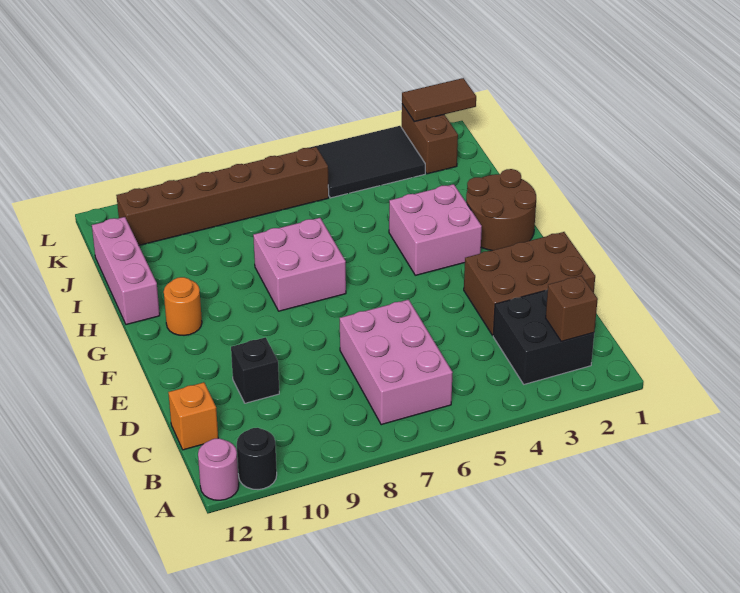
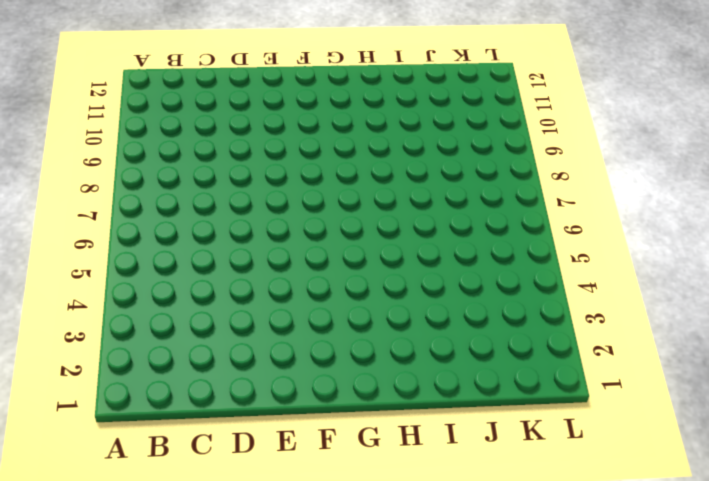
none -> black round brick A11 level 1
none -> pink round brick A12 level 1
none -> black brick B2:C3 level 1

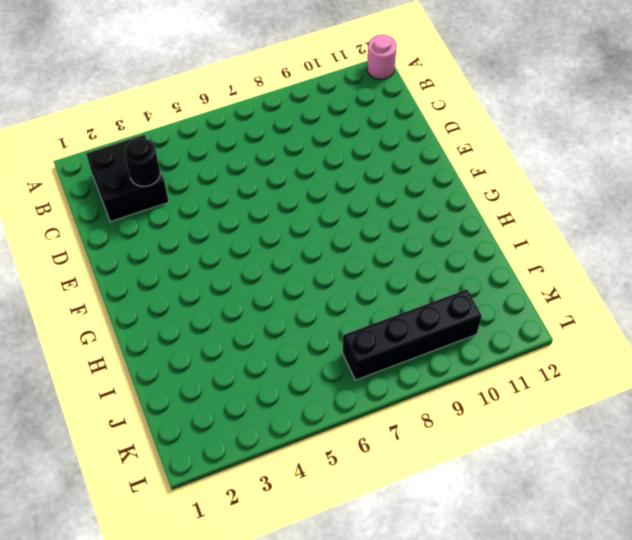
black round brick C3 level 2 -> black round brick A11 level 1
black brick K7:K10 level 1 -> brown brick K6:K11 level 1
none -> pink brick B6:D7 level 1
none -> orange brick C12 level 1
none -> brown brick D1:E3 level 1

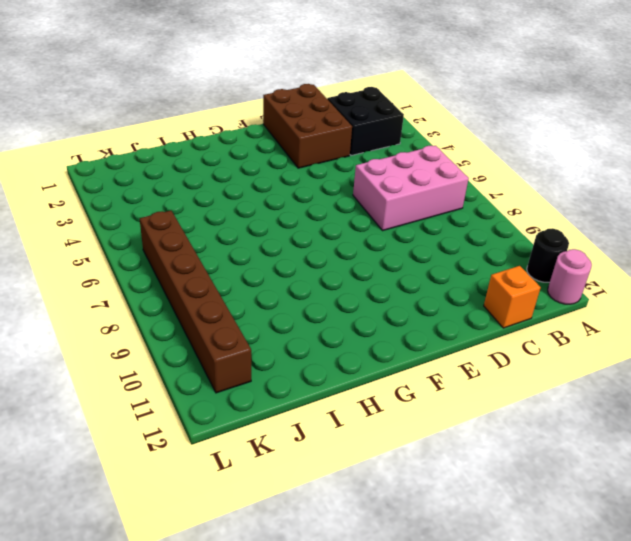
none -> black brick D10 level 1
none -> brown round brick G1:H2 level 1
none -> pink brick G3:H4 level 1

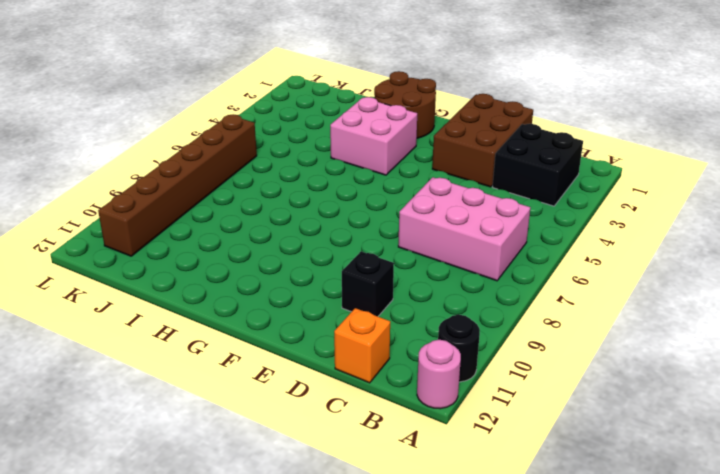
none -> pink brick G7:H8 level 1
none -> orange round brick G11 level 1
none -> pink brick H12:J12 level 1

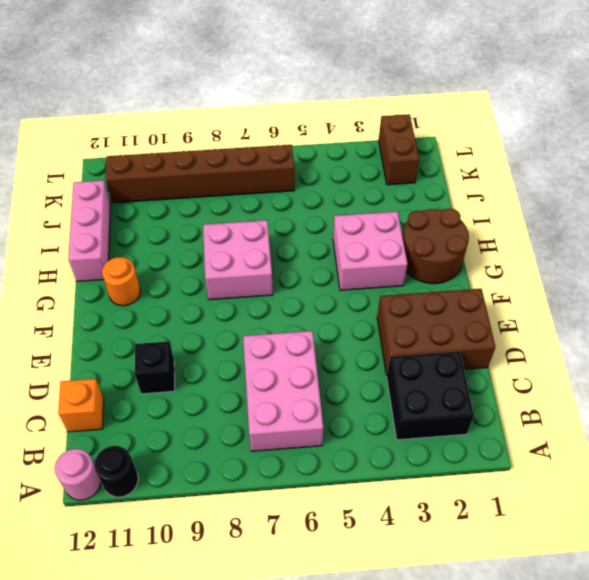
none -> black tile K3:L5 level 1
none -> brown brick B2 level 2
none -> brown tile L1:L2 level 2

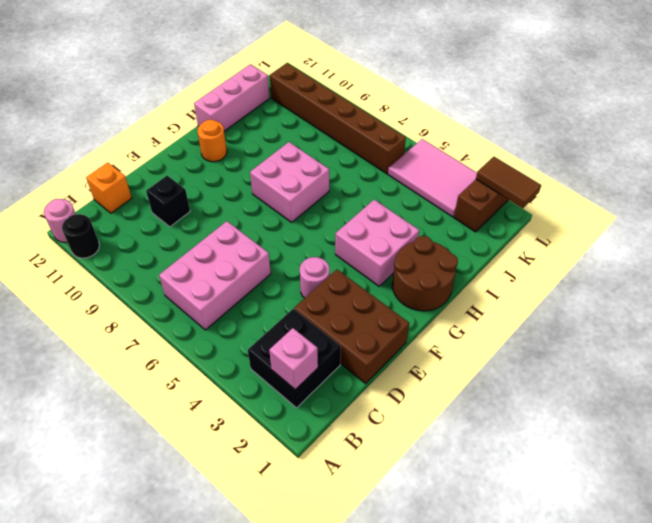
pink brick B2 level 2 -> brown brick B2 level 2
pink round brick E4 level 1 -> none
pink tile K3:L5 level 1 -> black tile K3:L5 level 1

